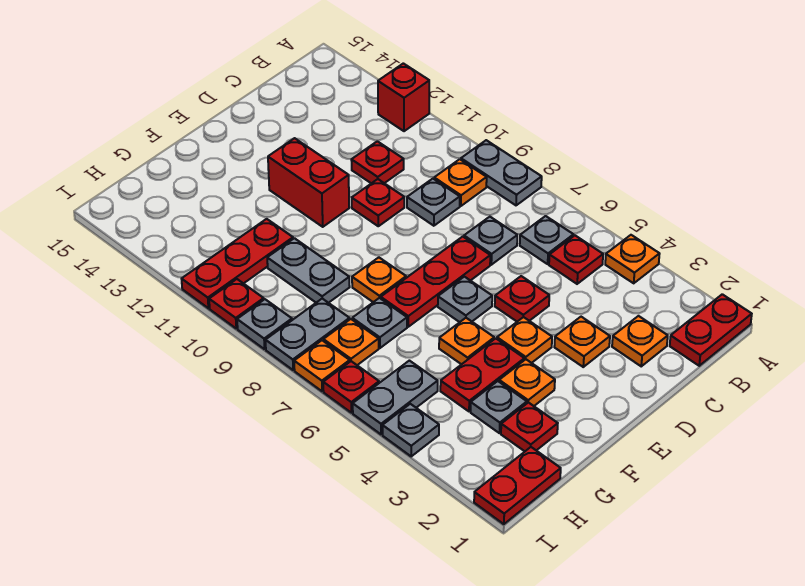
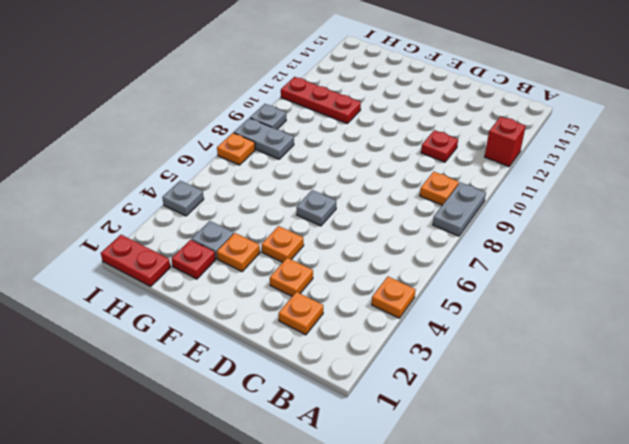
none -> red plate A1:B1 level 1
none -> red plate B5 level 1
none -> grey plate B6 level 1
none -> grey plate C7 level 1

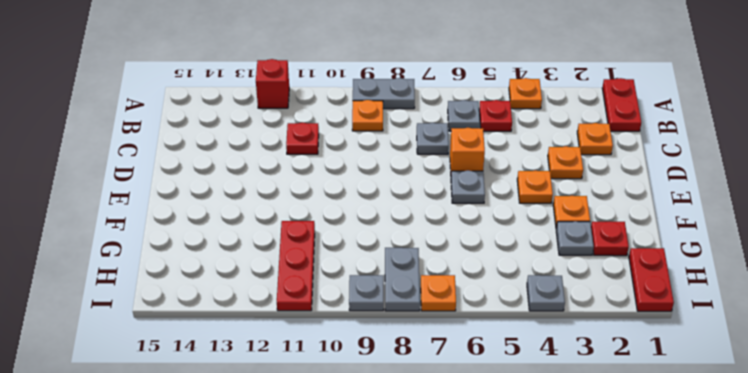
orange brick D6 level 1 -> none
none -> grey plate C9 level 1
none -> red plate D5 level 1
none -> red plate D7:F7 level 1
none -> red plate D10 level 1

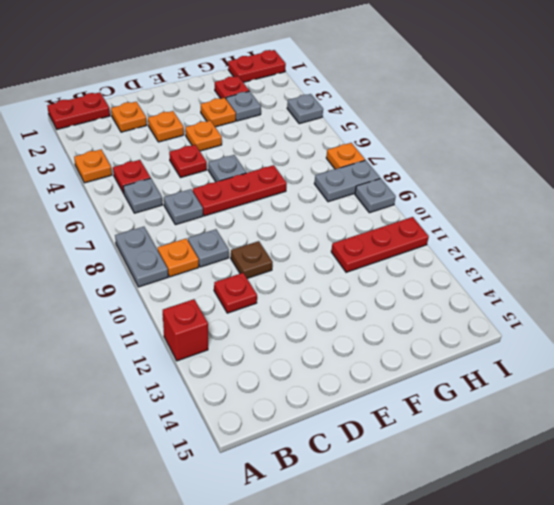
brown plate D10 level 1 -> red plate D10 level 1
none -> red brick E11:E12 level 1
none -> red plate F4:G4 level 1
none -> orange plate F5 level 1
none -> orange plate F8 level 1

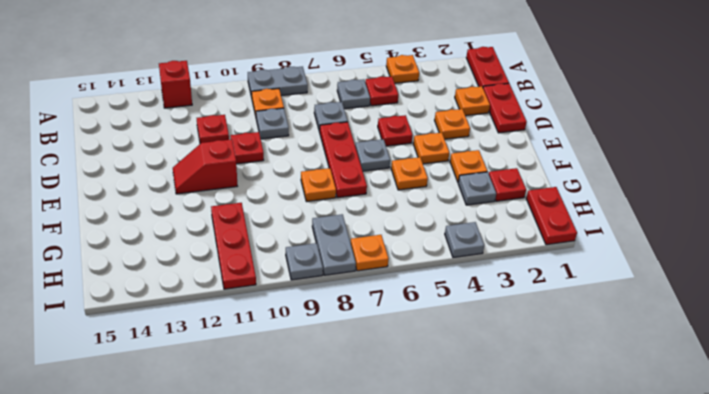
red plate C1:D1 level 1 -> red plate F4:G4 level 1
red slope E11:E12 level 1 top 11 -> red brick E11:E12 level 1
none -> grey plate G7 level 1
none -> grey plate G9:G10 level 1
none -> grey plate H5:I5 level 1
none -> orange plate H7 level 1

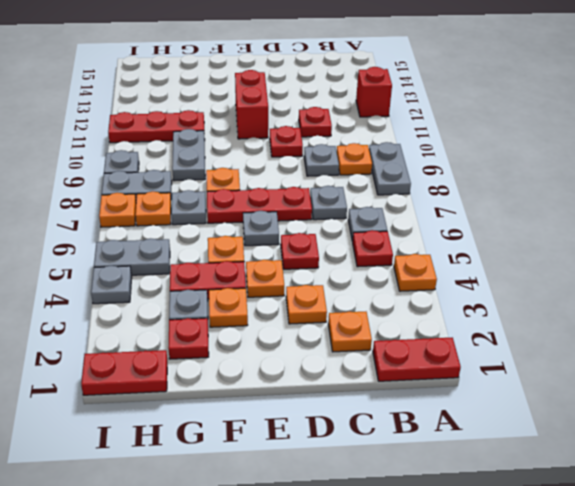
none -> red plate I6 level 1
none -> red plate I10 level 1

